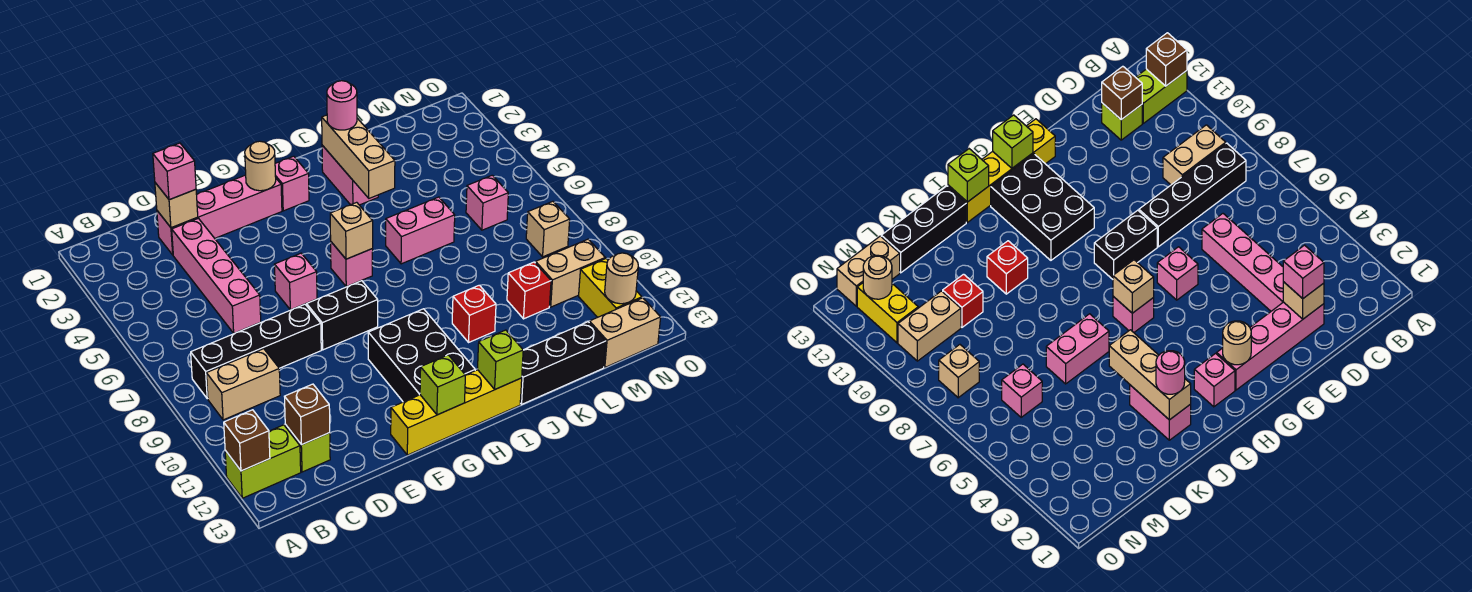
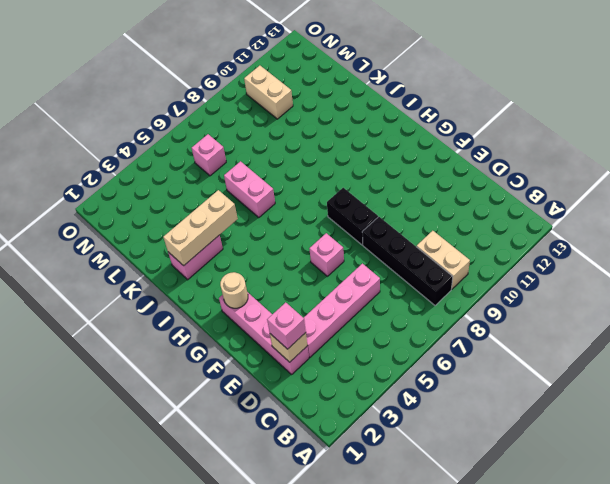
none -> lime brick A12:B12 level 1
none -> lime brick C12 level 1
none -> yellow brick F13:I13 level 1
none -> black brick G10:H12 level 1

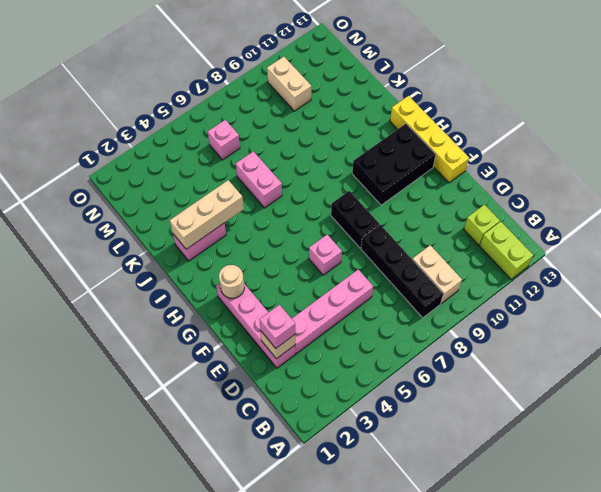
none -> pink brick H2 level 1
none -> pink brick H6 level 1
none -> red brick J10 level 1
none -> black brick J13:L13 level 1

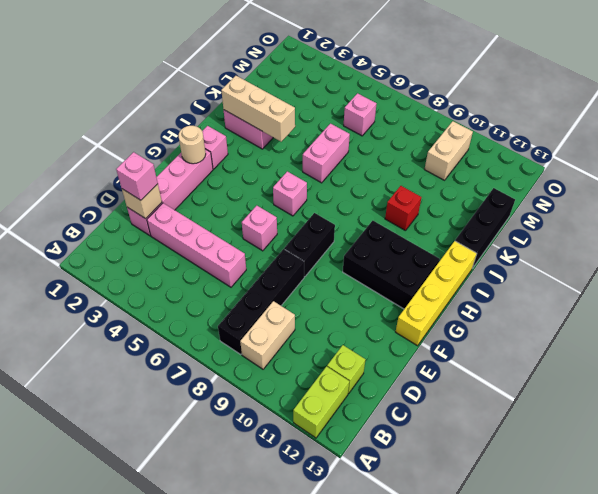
none -> red brick L10 level 1
none -> tan brick M13:N13 level 1
none -> tan brick N8 level 1
none -> yellow brick N11:N12 level 1

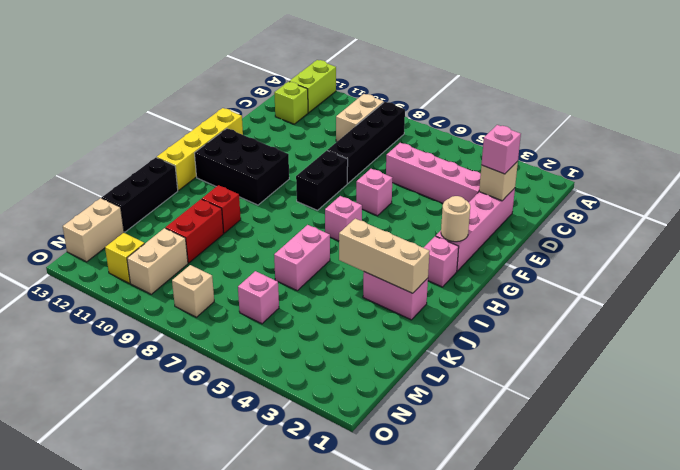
red brick K10:L10 level 1 -> red brick L10 level 1
yellow brick N11 level 1 -> yellow brick N11:N12 level 1
none -> brown brick A12 level 2
none -> brown brick C12 level 2
none -> lime brick G13 level 2
none -> tan brick H6 level 2

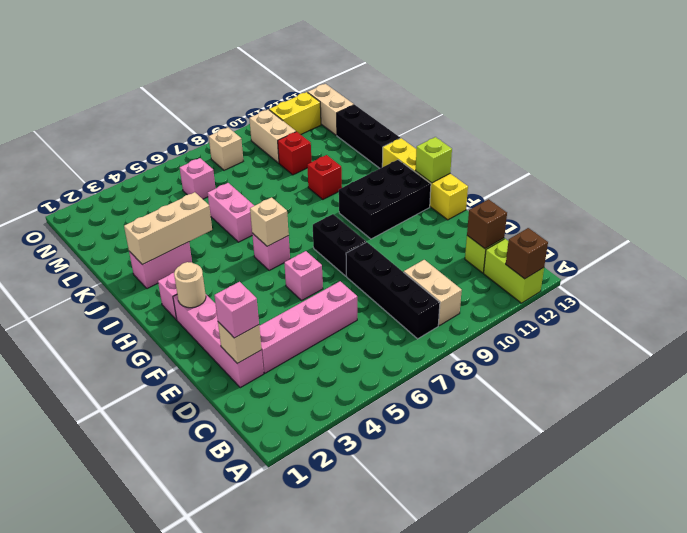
none -> lime brick I13 level 2
none -> tan round brick N12 level 2
none -> pink round brick J2 level 3

